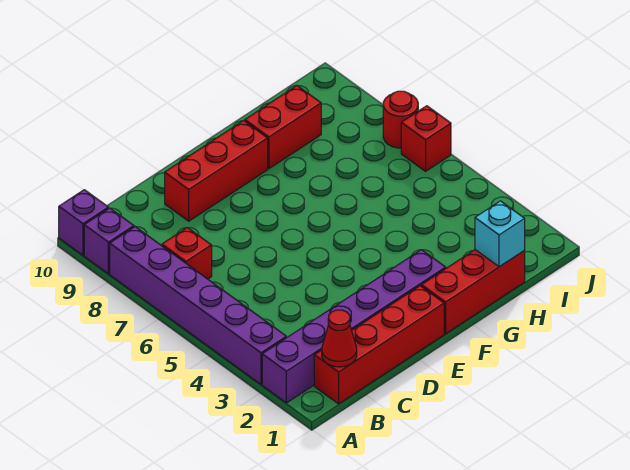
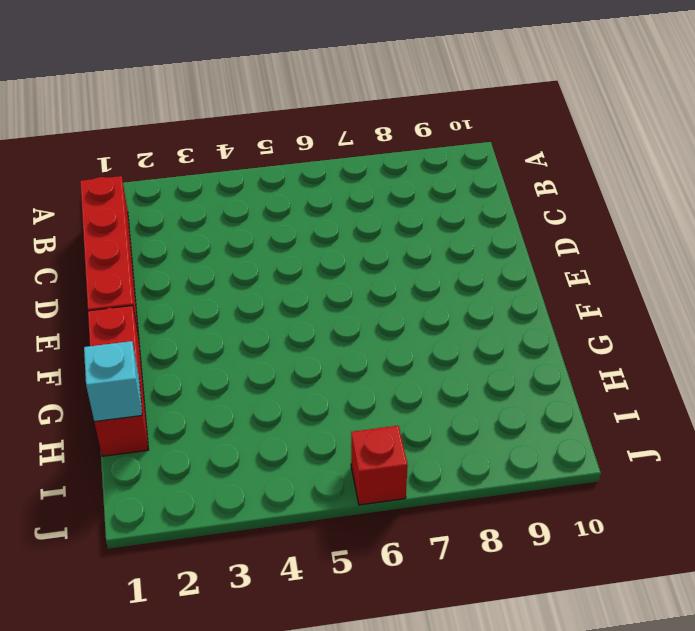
none -> purple brick A2:F2 level 1
none -> purple brick A3:A8 level 1
none -> purple brick A9 level 1

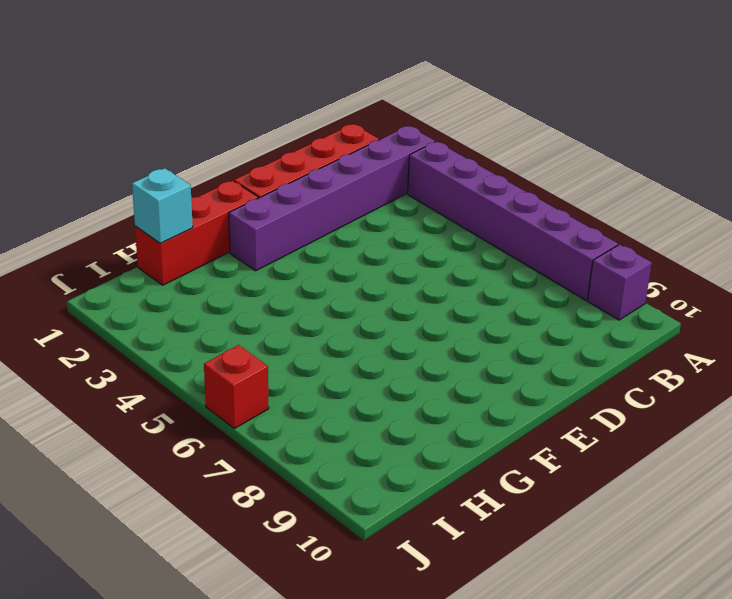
none -> purple brick A10 level 1
none -> red brick B7 level 1
none -> red brick D9:F9 level 1

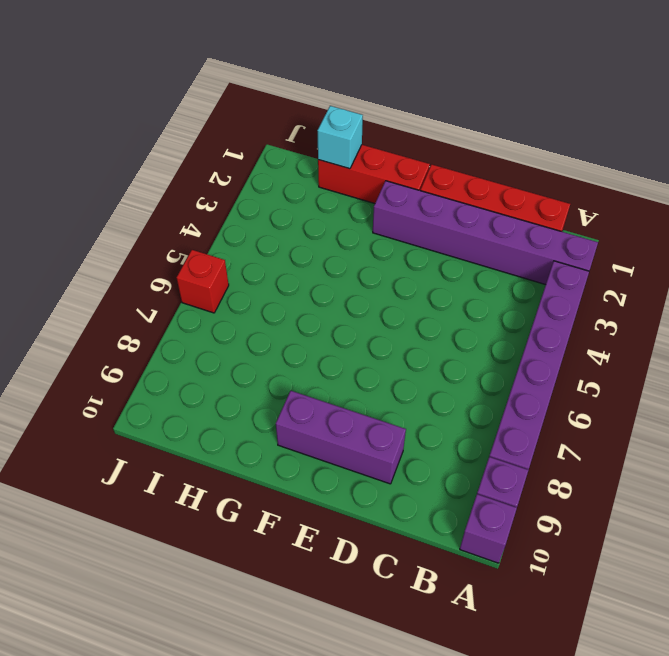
purple brick D9:F9 level 1 -> red brick D9:F9 level 1
none -> red brick B7 level 1
none -> red brick G9:H9 level 1
none -> red round brick J7 level 1

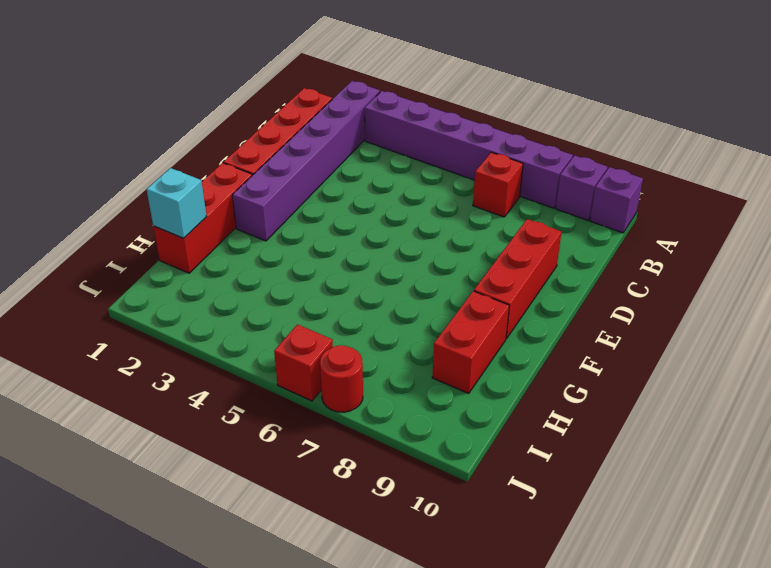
none -> red cone B1 level 2

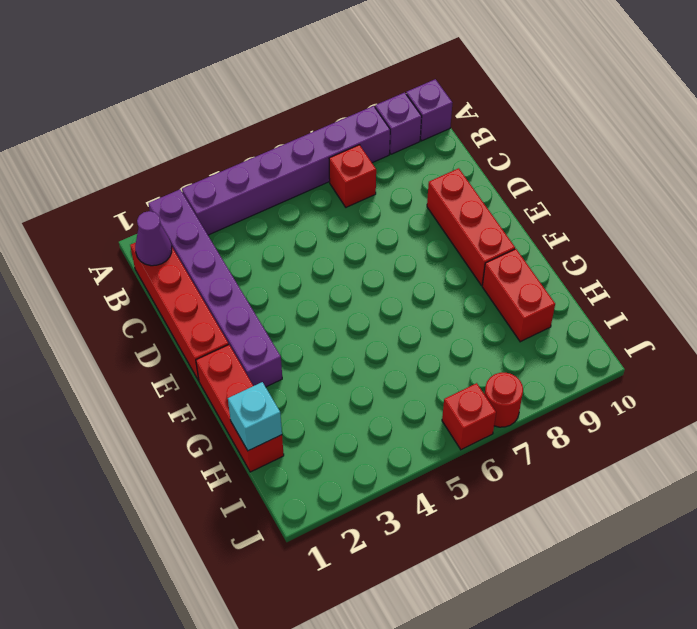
purple cone B1 level 2 -> red cone B1 level 2

